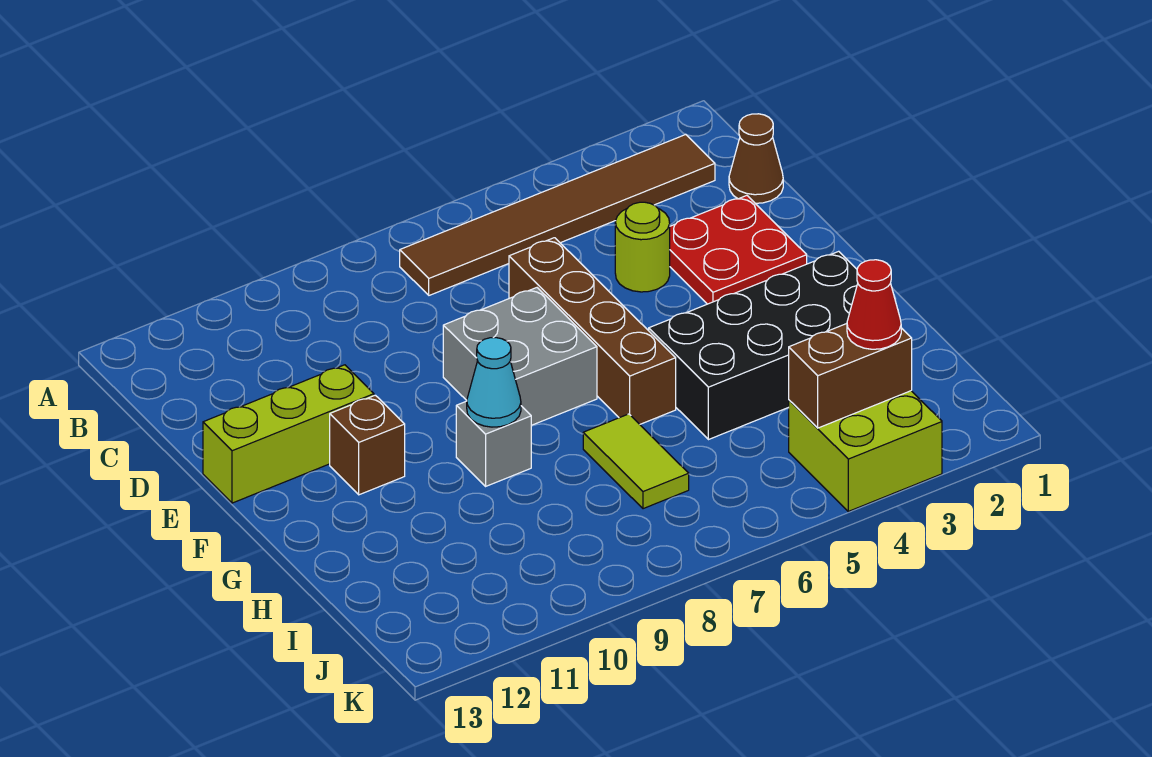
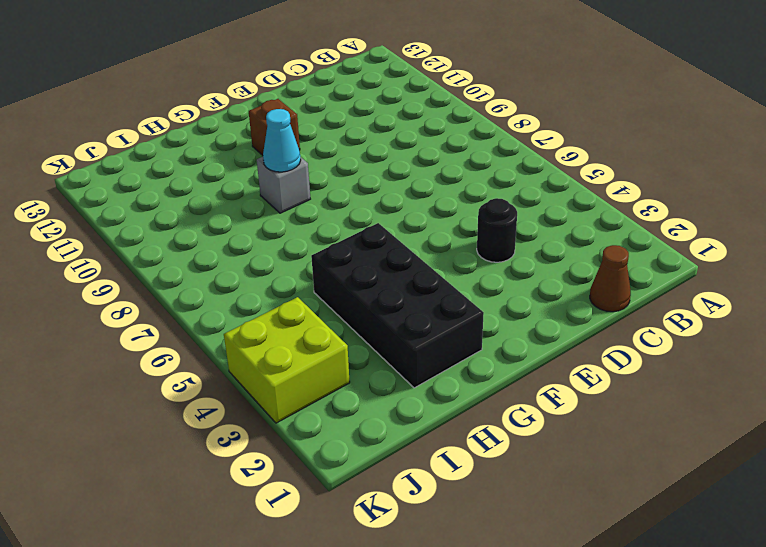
black round brick D4 level 1 -> lime round brick D4 level 1
none -> brown tile B2:B7 level 1
none -> red plate D2:E3 level 1
none -> brown brick D6:G6 level 1

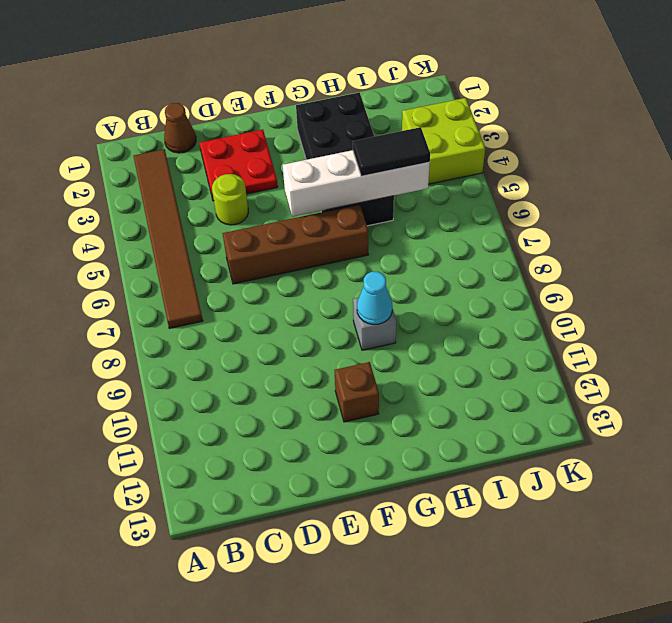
white brick F5:I5 level 2 -> none
black tile H5:I5 level 3 -> none
none -> grey brick E7:F8 level 1
none -> lime brick E11:E13 level 1
none -> lime tile H7:I7 level 1

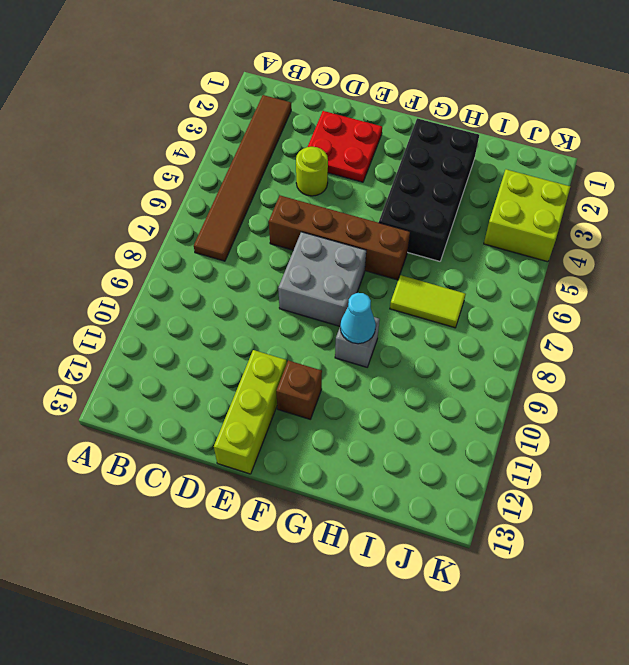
none -> brown cone C1 level 1
none -> brown brick J3:J4 level 2
none -> red cone J3 level 3

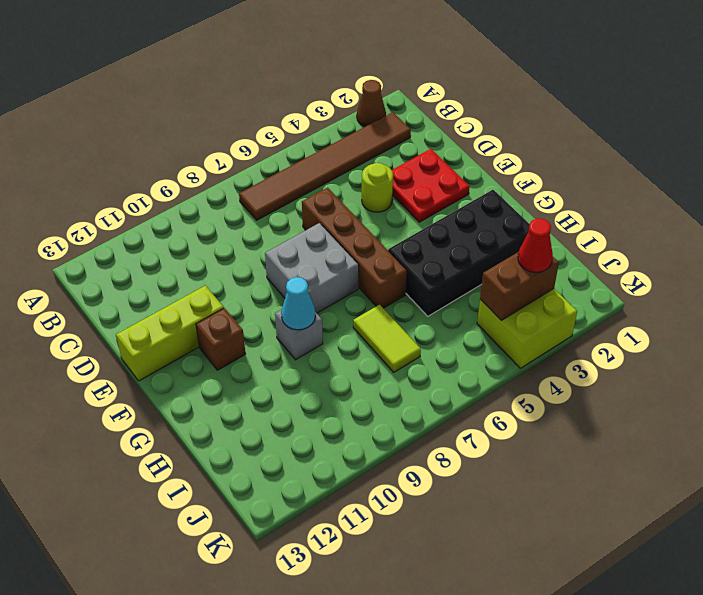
brown cone A2 level 1 -> brown cone C1 level 1

